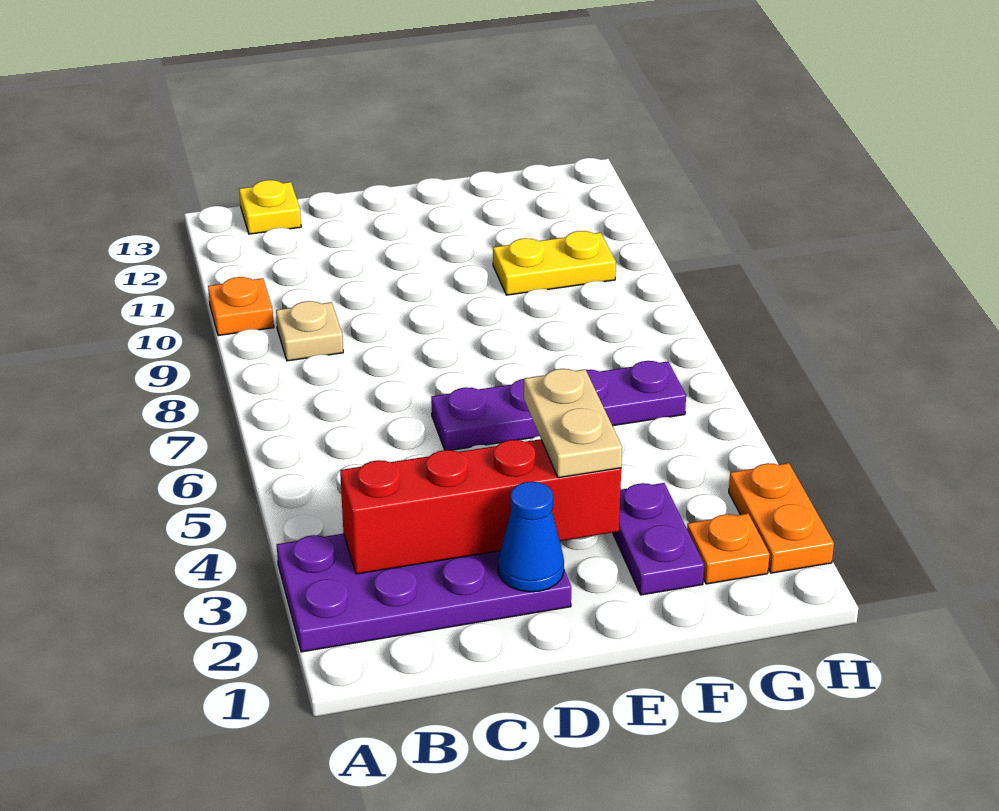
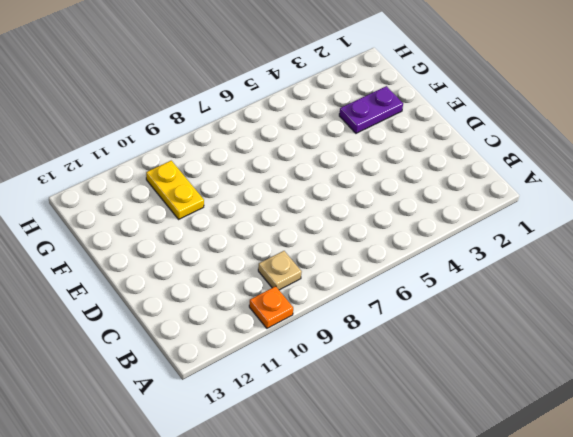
none -> purple plate A2:D3 level 1
none -> yellow plate B13 level 1
none -> purple plate D6:G6 level 1

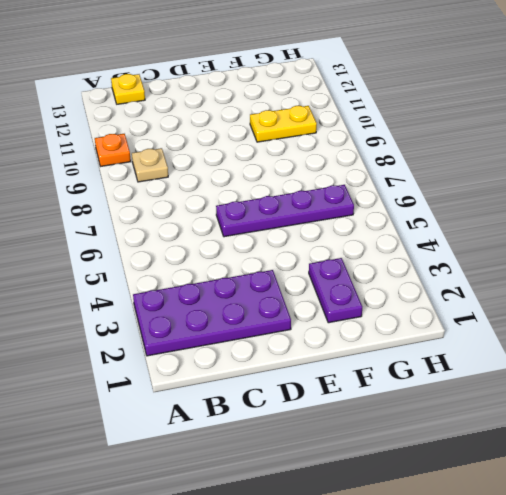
none -> orange plate G2 level 1
none -> orange plate H2:H3 level 1
none -> red brick B3:E3 level 2

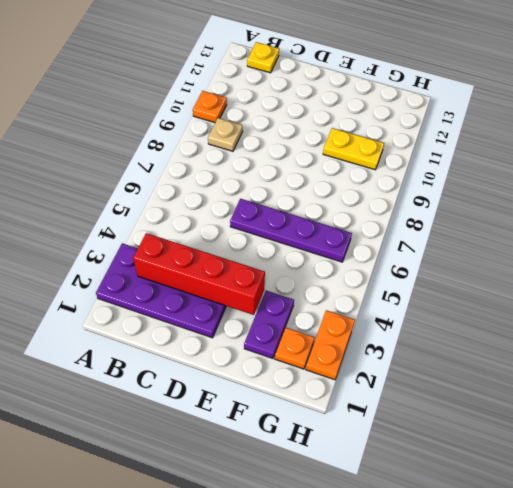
none -> blue cone D2 level 2
none -> tan plate E3:E4 level 3

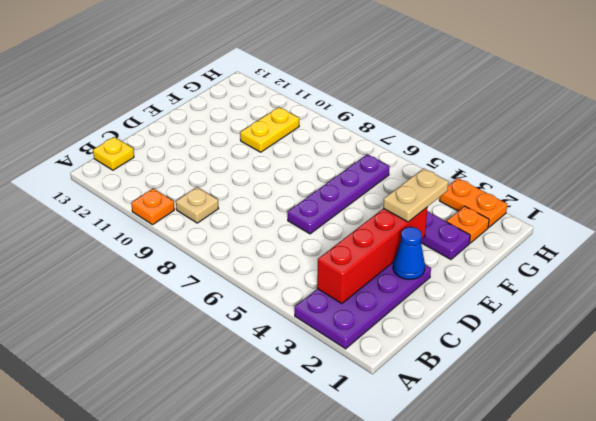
tan plate E3:F3 level 3 -> tan plate E3:E4 level 3

